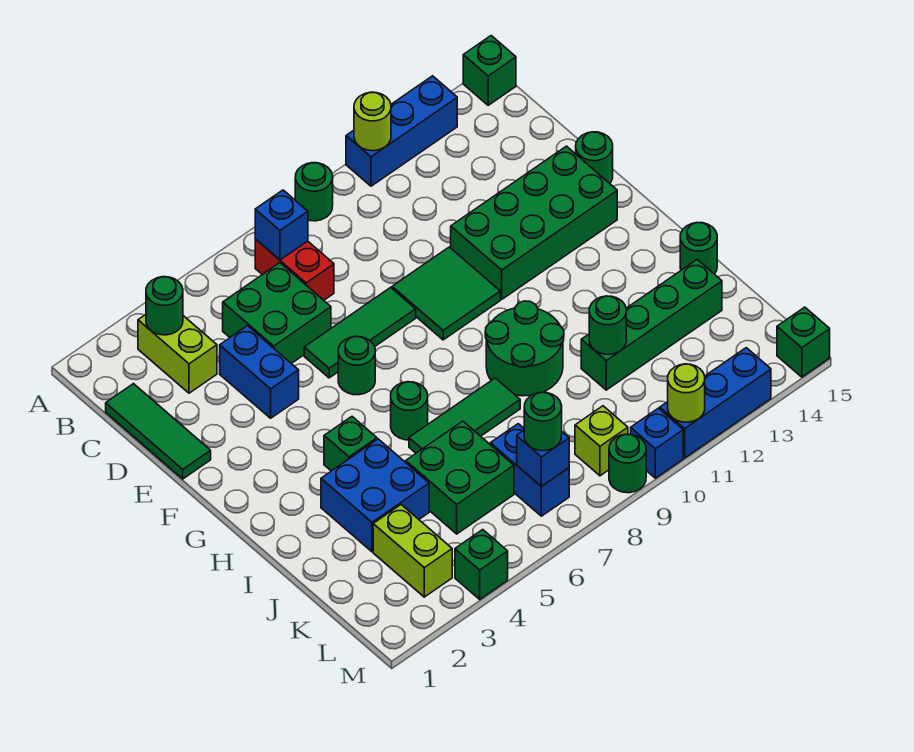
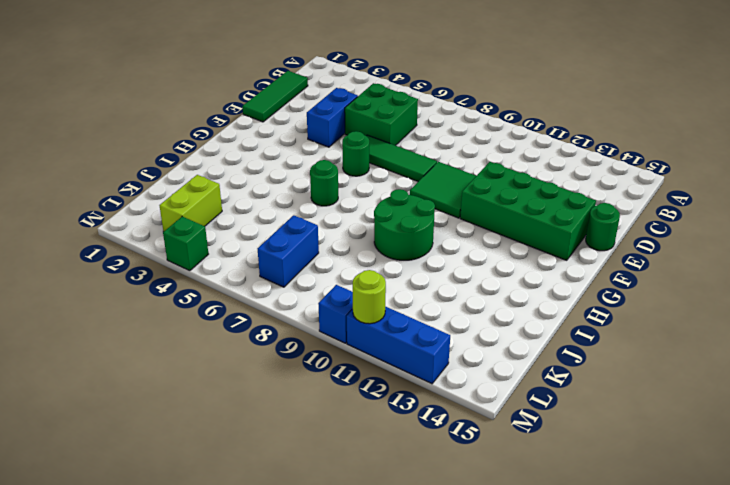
none -> green round brick A9 level 1
none -> blue brick A11:A13 level 1
none -> green brick A15 level 1
none -> lime brick B3:C3 level 1

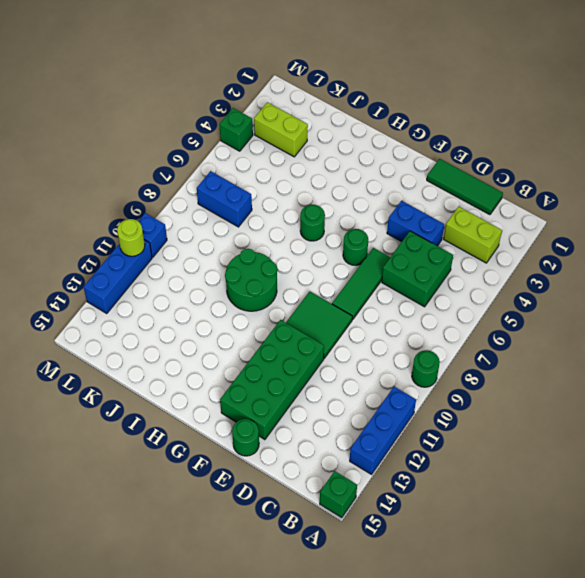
none -> red brick B7:C7 level 1
none -> green brick H4 level 1
none -> blue brick I3:J4 level 1
none -> green tile I6:I8 level 1

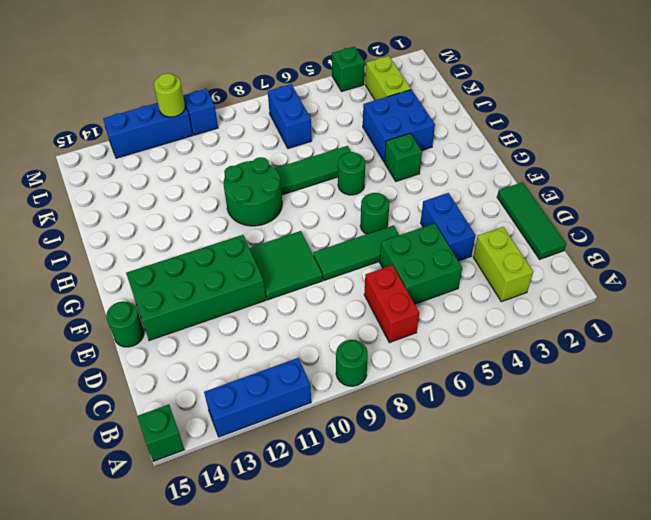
none -> green round brick I15 level 1
none -> green brick J5:K6 level 1
none -> green brick J11:J14 level 1
none -> lime brick L9 level 1

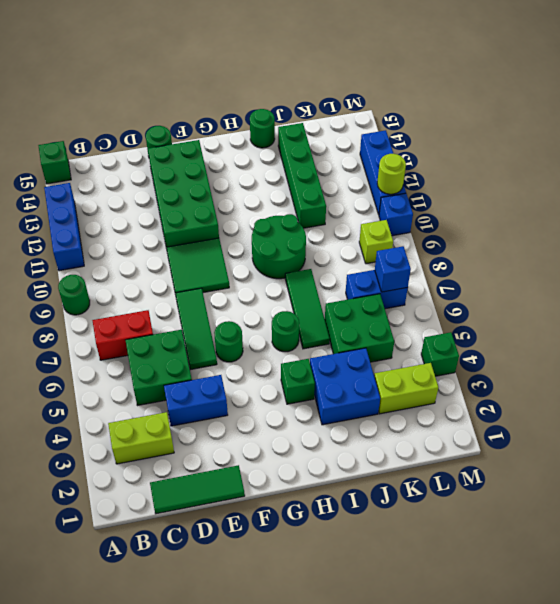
none -> green round brick M9 level 1
none -> green brick M15 level 1
none -> lime round brick A11 level 2
none -> green round brick B3 level 2

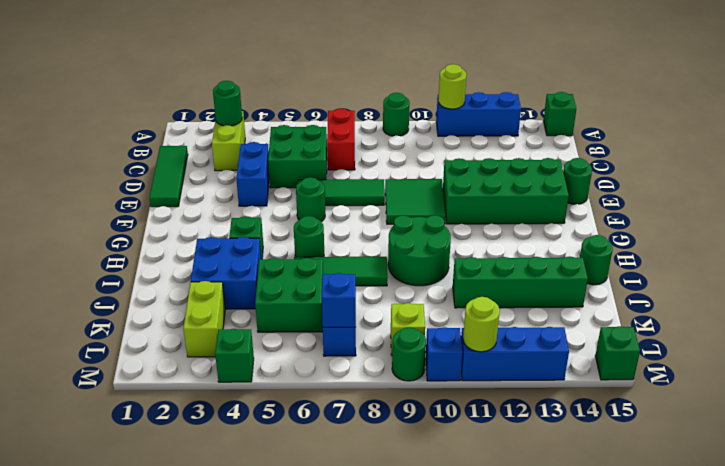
none -> blue brick B7 level 2
none -> green round brick J11 level 2
none -> green round brick L7 level 3

